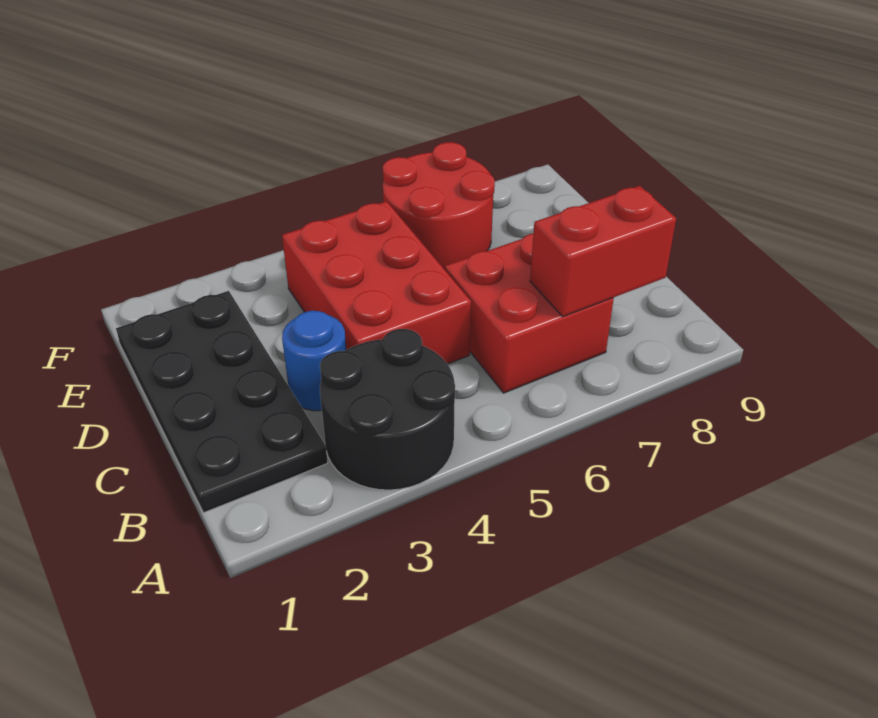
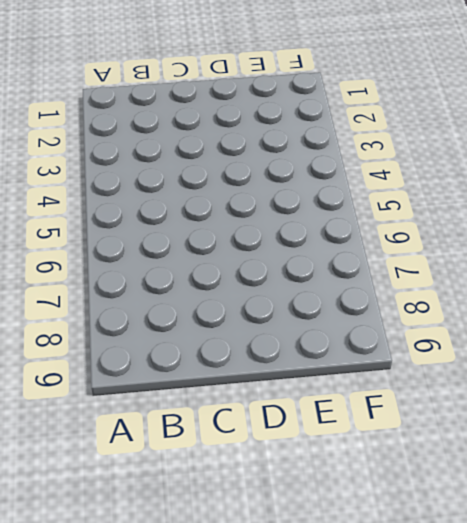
none -> black round brick A3:B4 level 1
none -> black plate B1:E2 level 1

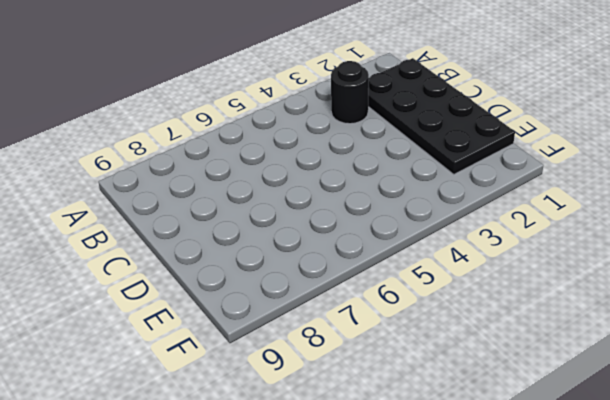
black round brick B3 level 1 -> black round brick A3:B4 level 1
none -> red brick B6:C7 level 1
none -> blue round brick C3 level 1

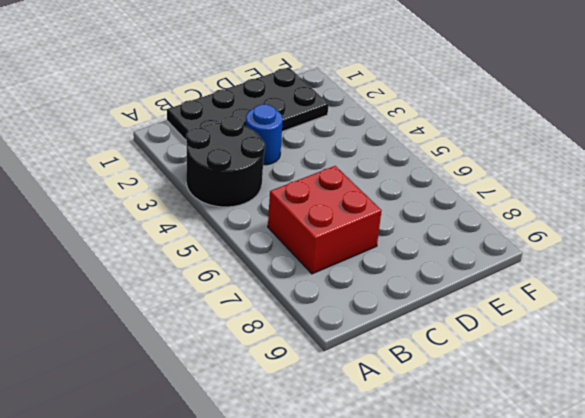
none -> red brick C4:E5 level 1
none -> red round brick E6:F7 level 1

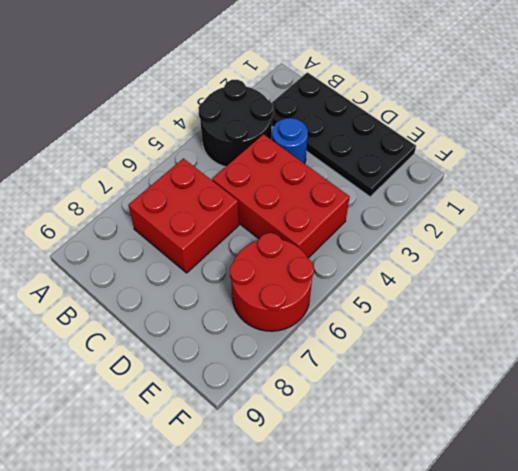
none -> red brick B7:B8 level 2

